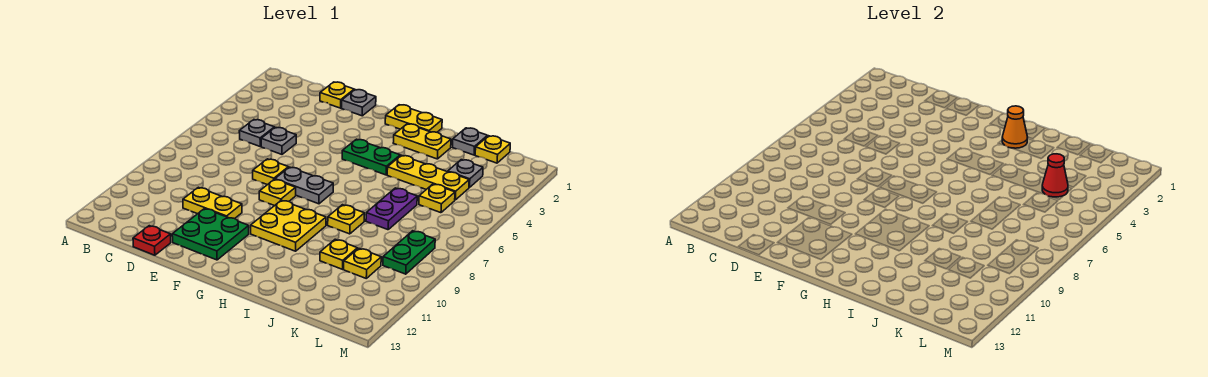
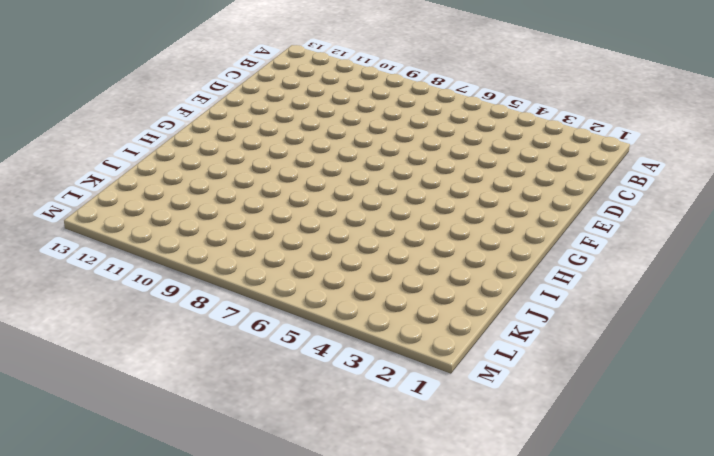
none -> grey plate C5 level 1
none -> yellow plate D1 level 1
none -> grey plate D5 level 1

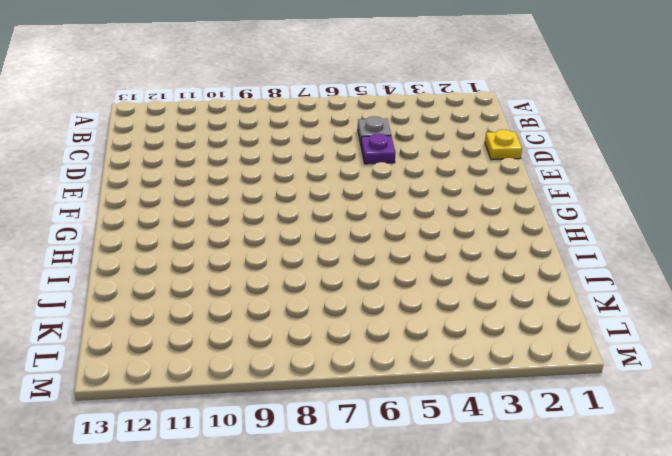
purple plate D5 level 1 -> grey plate D5 level 1
none -> yellow plate D10:E10 level 1
none -> red plate D13 level 1
none -> grey plate E1 level 1

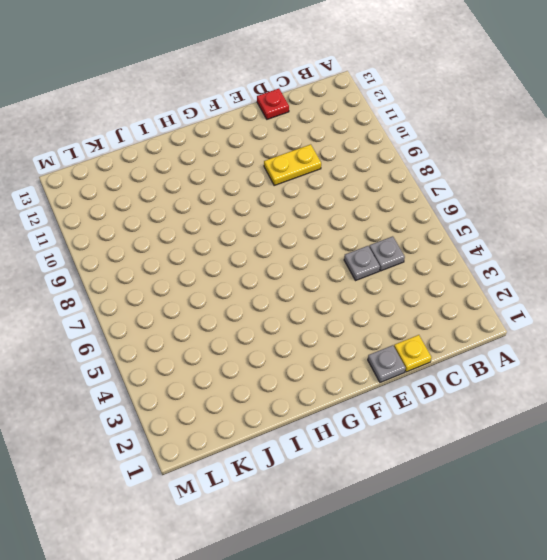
none -> yellow plate E7 level 1
none -> green plate E11:F12 level 1
none -> grey plate F7:G7 level 1

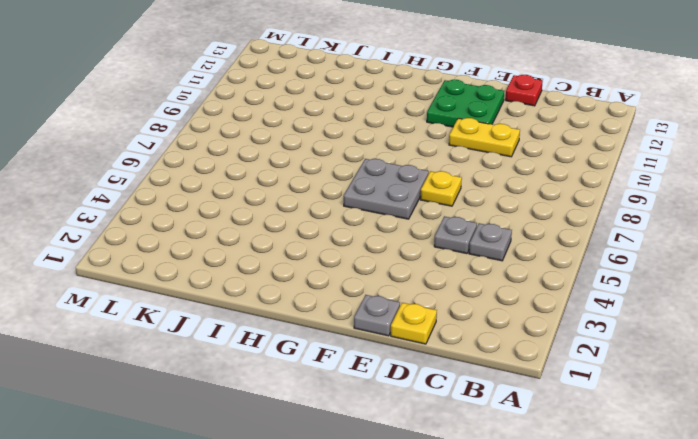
grey plate F6:G7 level 1 -> grey plate F7:G7 level 1
none -> yellow plate F8 level 1
none -> yellow plate G1:H1 level 1
none -> green plate G4:H4 level 1

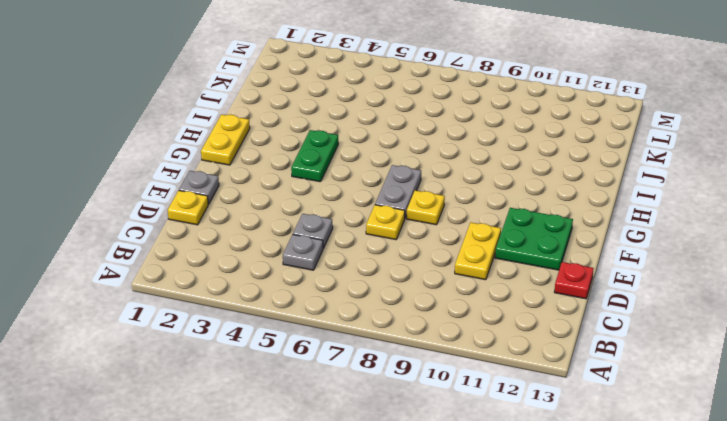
none -> yellow plate G9:H10 level 1
none -> yellow plate H2:I2 level 1
none -> yellow plate I4:K4 level 1

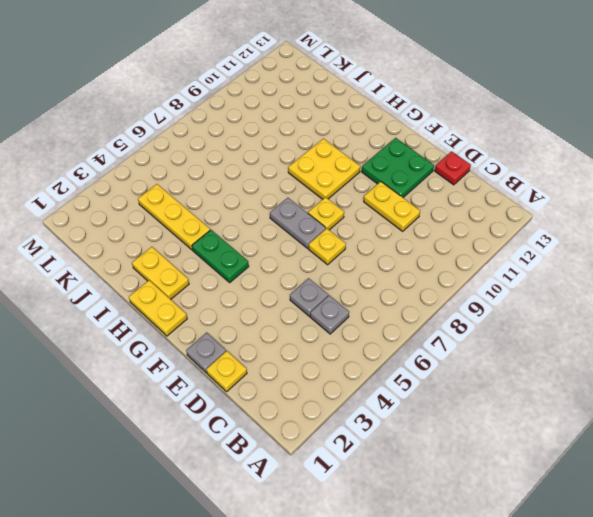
none -> yellow plate I8 level 1
none -> grey plate J1 level 1
none -> purple plate J6:J7 level 1

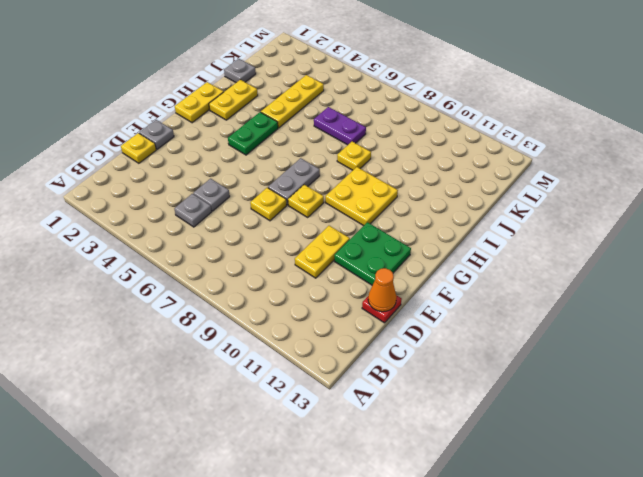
orange cone D13 level 2 -> orange cone H2 level 2
none -> yellow plate J10 level 1
none -> yellow plate K1 level 1
none -> grey plate K3 level 1

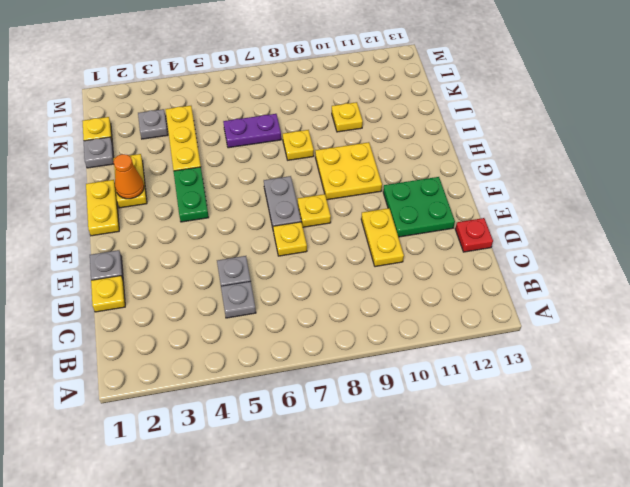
none -> yellow plate K5 level 1
none -> yellow plate K10 level 1
none -> green plate L8:L9 level 1

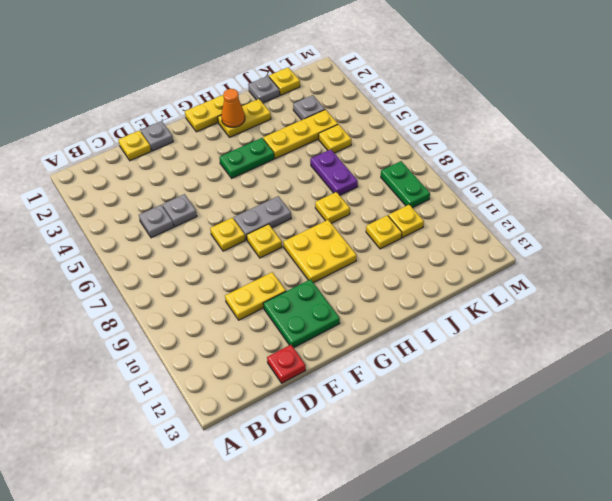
none -> red cone K4 level 2

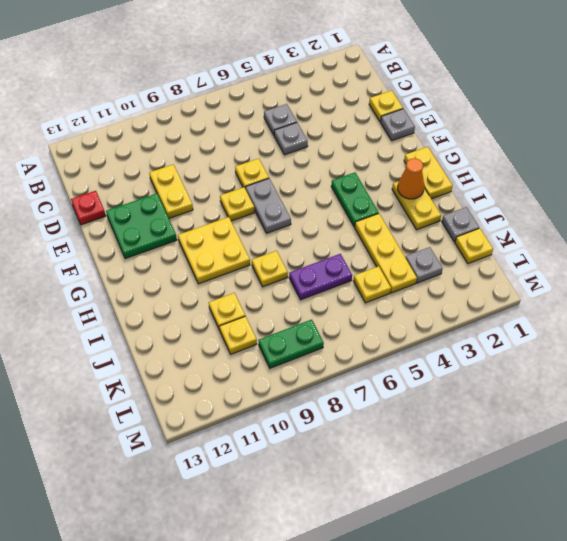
none -> red cone K4 level 2

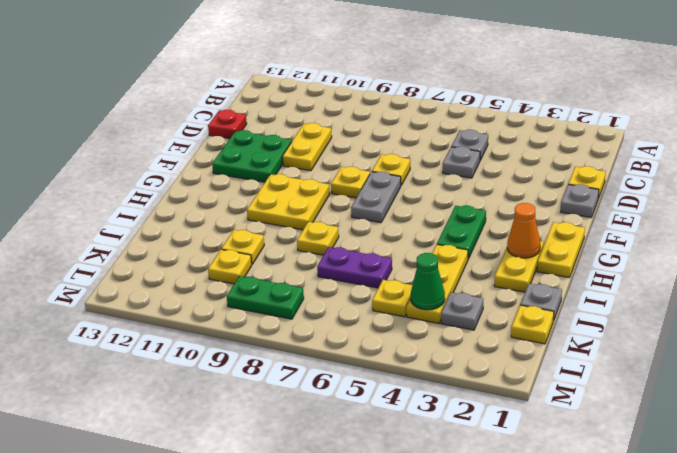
green cone K4 level 2 -> red cone K4 level 2

